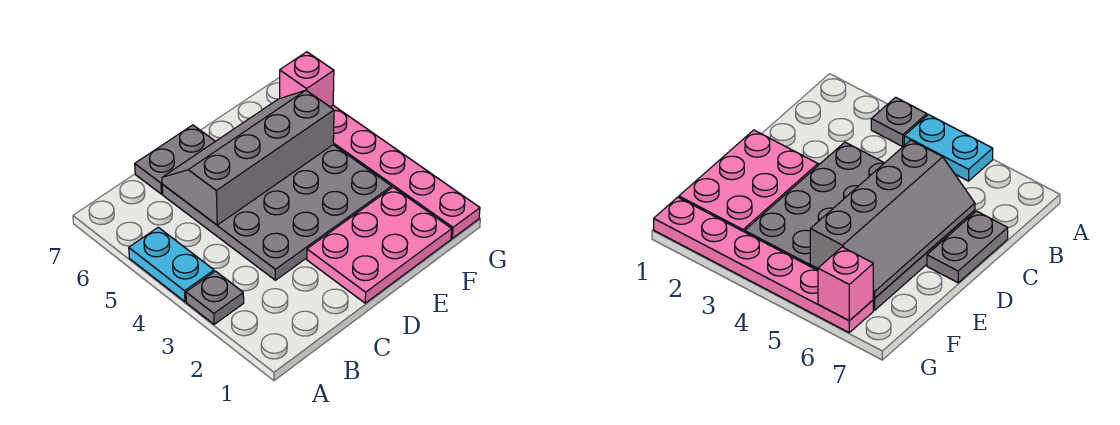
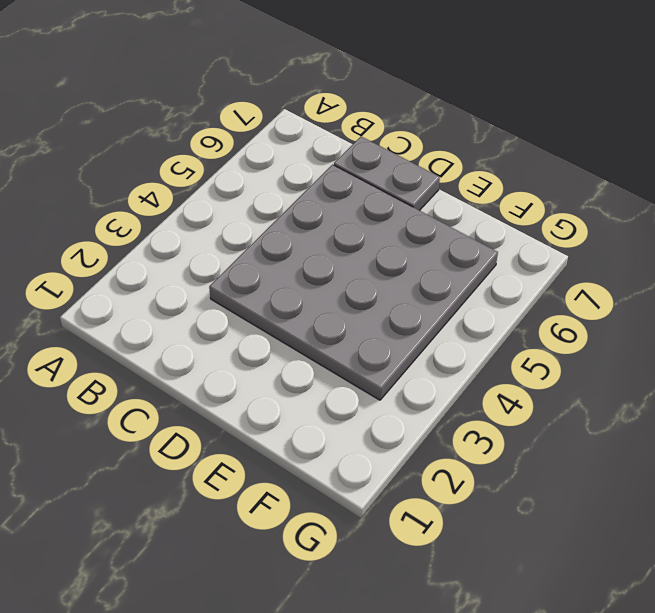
none -> grey plate A3 level 1
none -> cyan plate A4:A5 level 1

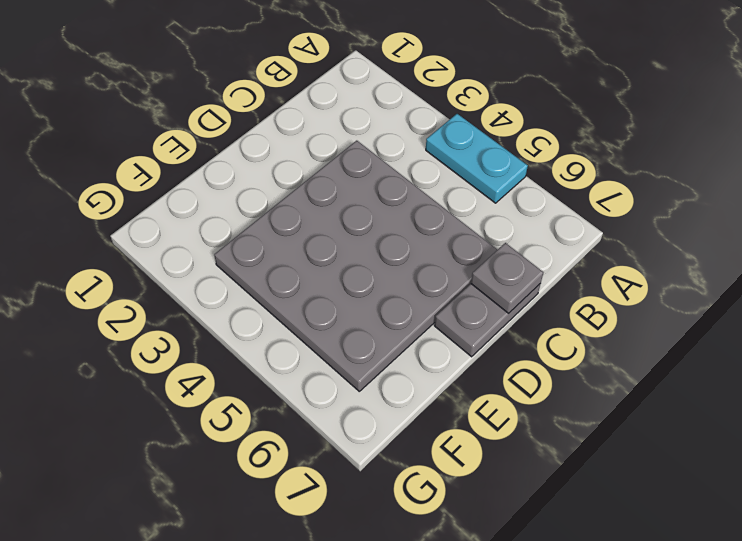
grey plate C7 level 2 -> grey plate A3 level 1
none -> pink plate D1:F2 level 1
none -> pink plate G1:G6 level 1

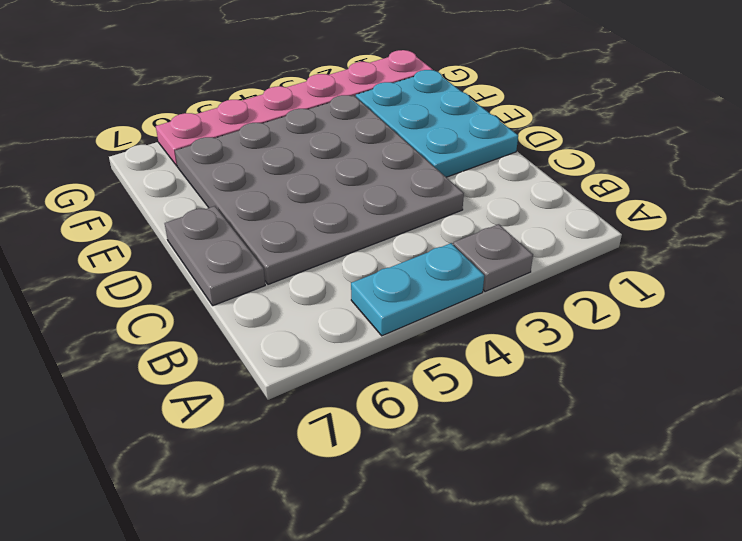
cyan plate D1:F2 level 1 -> pink plate D1:F2 level 1
none -> grey slope C5:F6 level 2 top 5
none -> pink brick G6 level 2

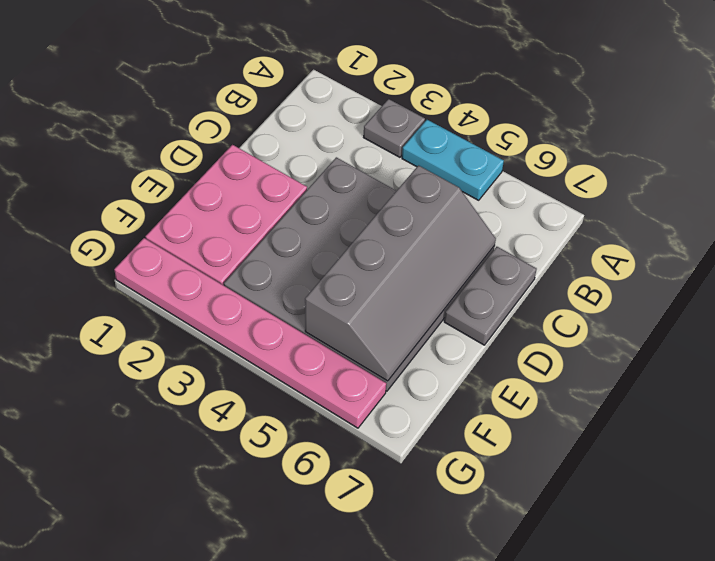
none -> pink brick G6 level 2

